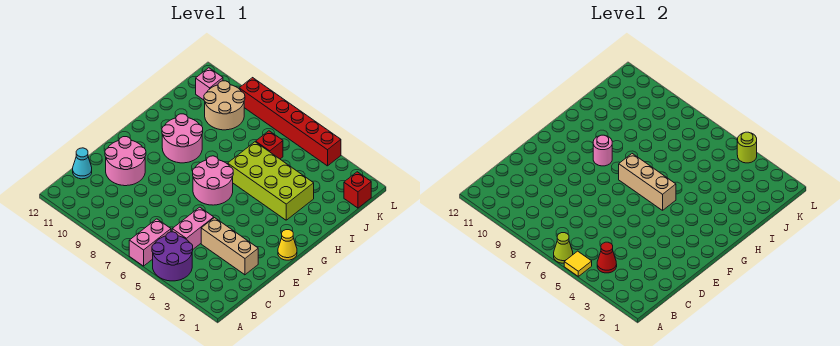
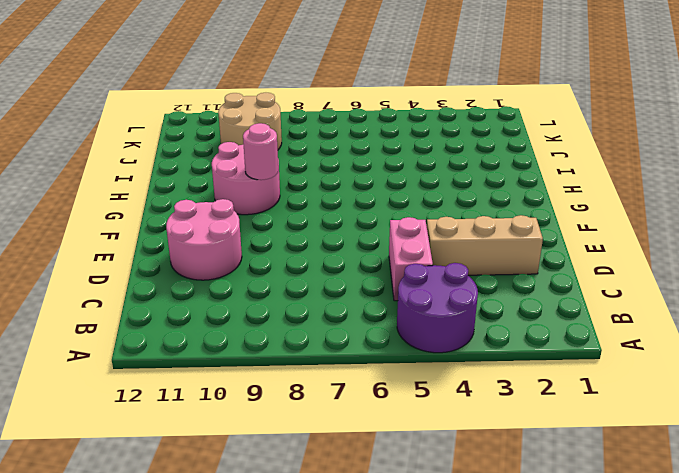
none -> pink brick A6:B6 level 1
none -> cyan cone C12 level 1
none -> yellow cone F1 level 1

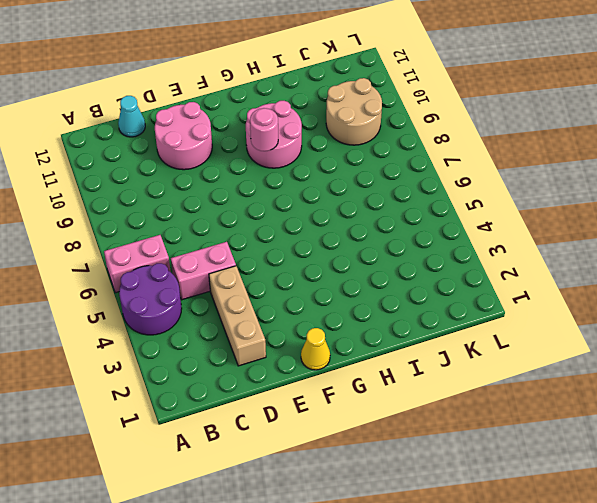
none -> pink round brick F6:G7 level 1
none -> lime brick H3:I6 level 1
none -> red brick J6 level 1

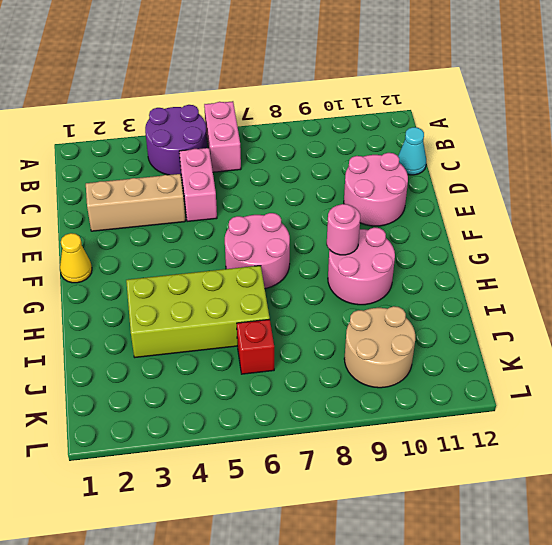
none -> red brick K1 level 1
none -> pink brick K11 level 1
none -> red brick L4:L9 level 1

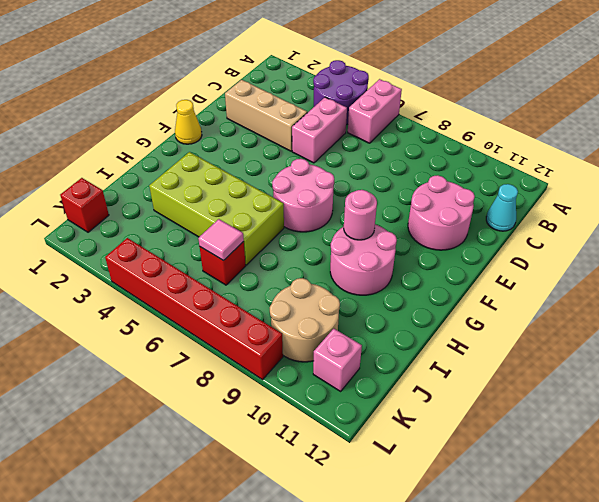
pink tile J6 level 2 -> none
none -> yellow tile A5 level 2
none -> lime cone A6 level 2
none -> red cone B4 level 2

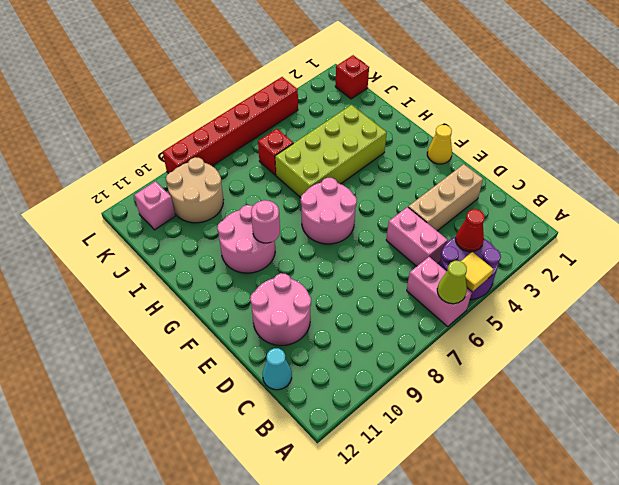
none -> tan brick G5:G7 level 2
none -> lime round brick L4 level 2

